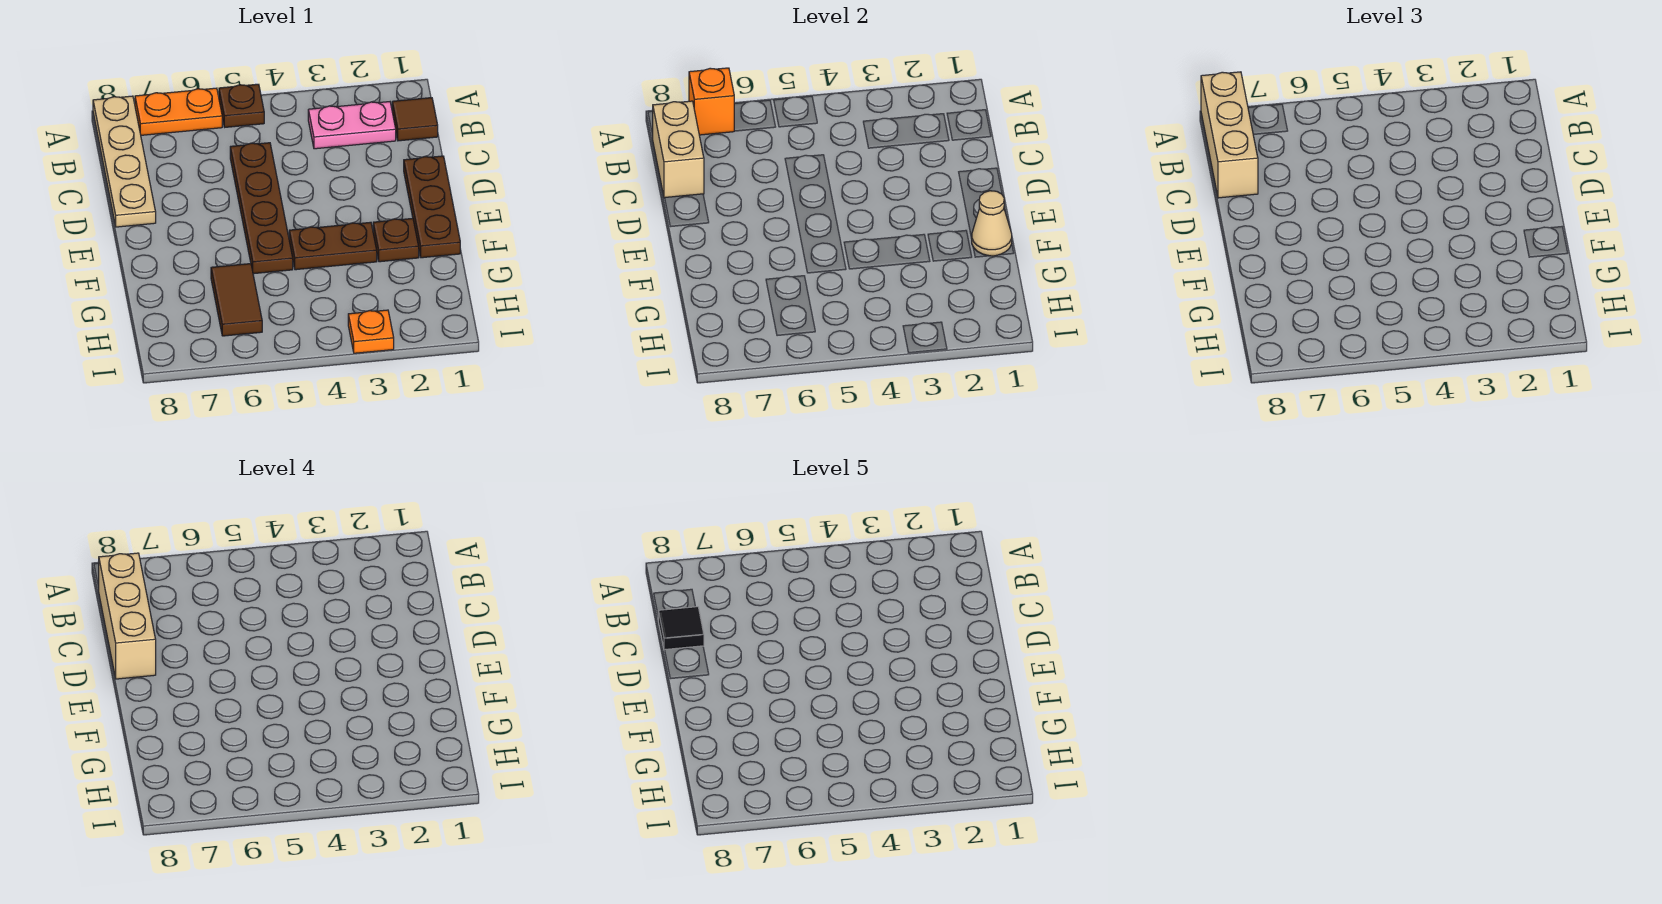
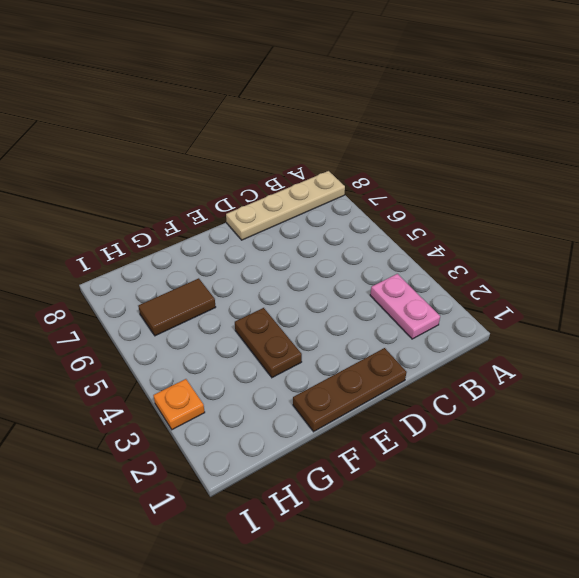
none -> brown plate A5 level 1
none -> orange plate A6:A7 level 1
none -> brown tile B1 level 1

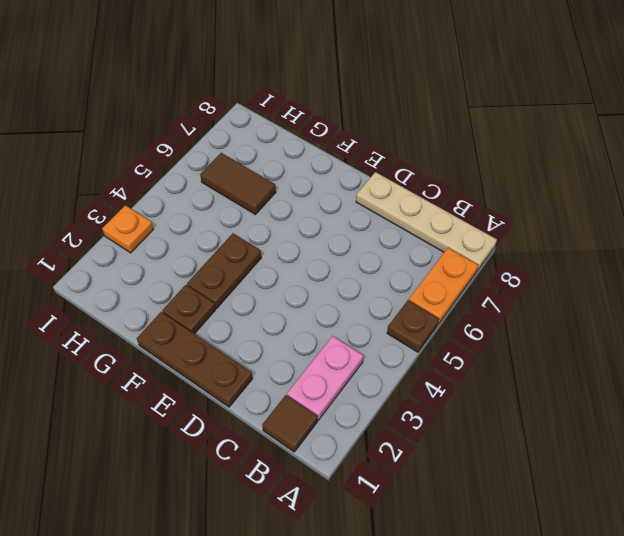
none -> brown plate C5:F5 level 1
none -> orange brick A7 level 2
none -> tan brick B8:C8 level 2

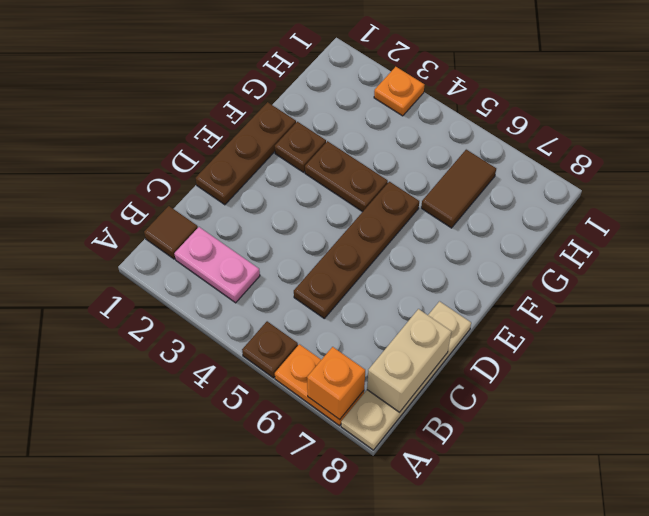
none -> tan cone F1 level 2
none -> tan brick A8:C8 level 3
none -> tan brick B8:D8 level 4

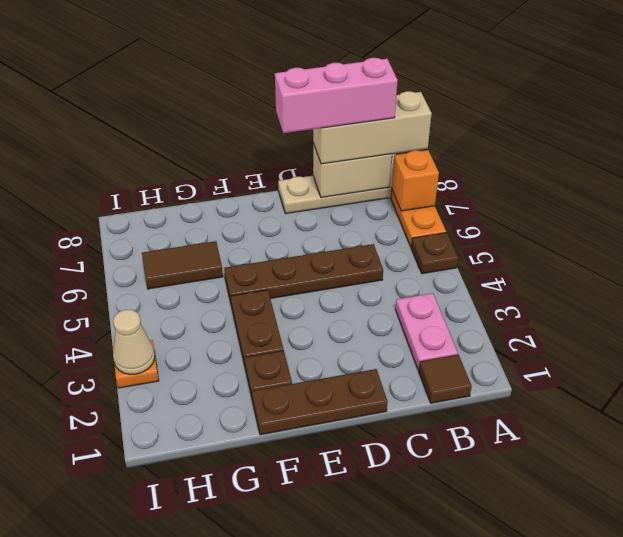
pink brick B8:D8 level 4 -> tan brick B8:D8 level 4
tan cone I3 level 2 -> tan cone F1 level 2
none -> black tile C8 level 5

